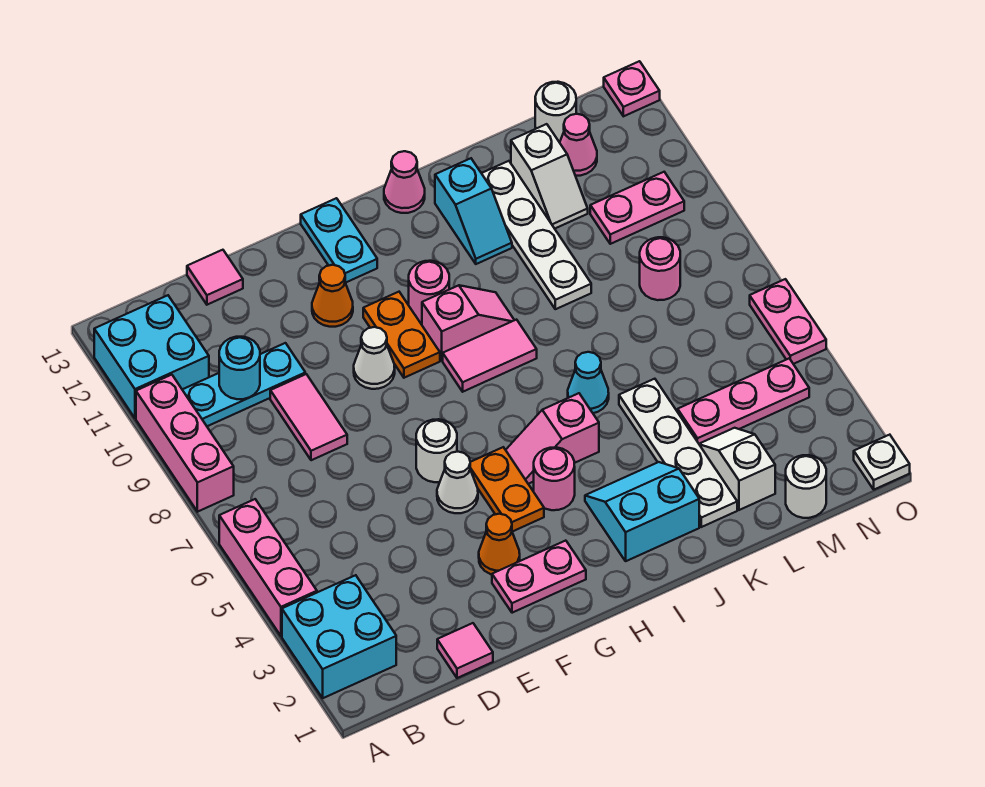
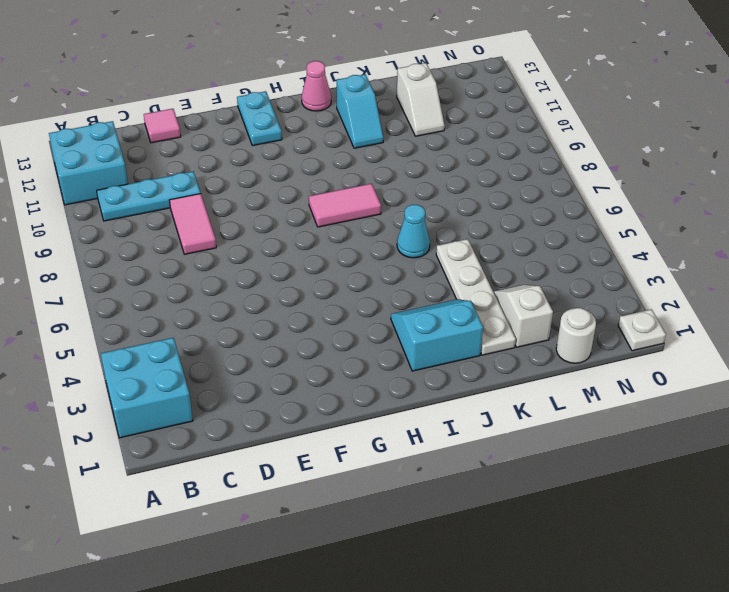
none -> pink brick A4:A6 level 1
none -> pink brick A8:A10 level 1
none -> pink tile D1 level 1
none -> pink plate F2:G2 level 1

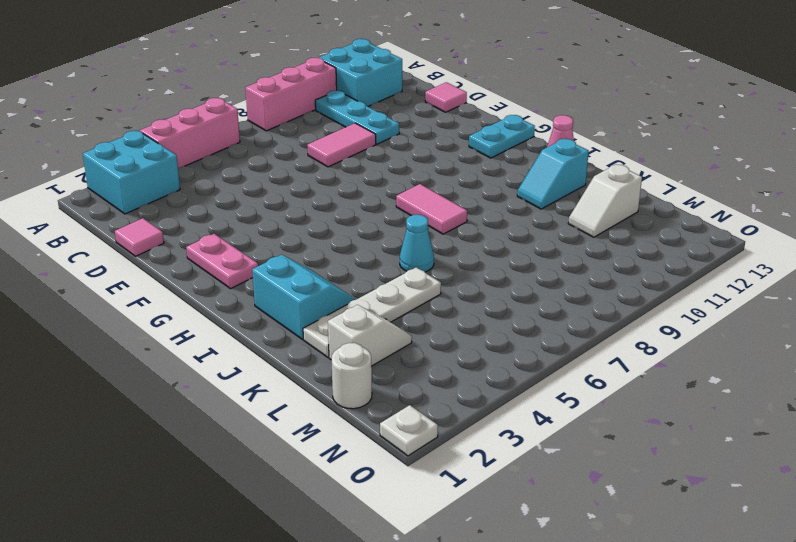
none -> orange cone F3 level 1
none -> white cone F5 level 1
none -> white round brick F6 level 1
none -> white cone F9 level 1

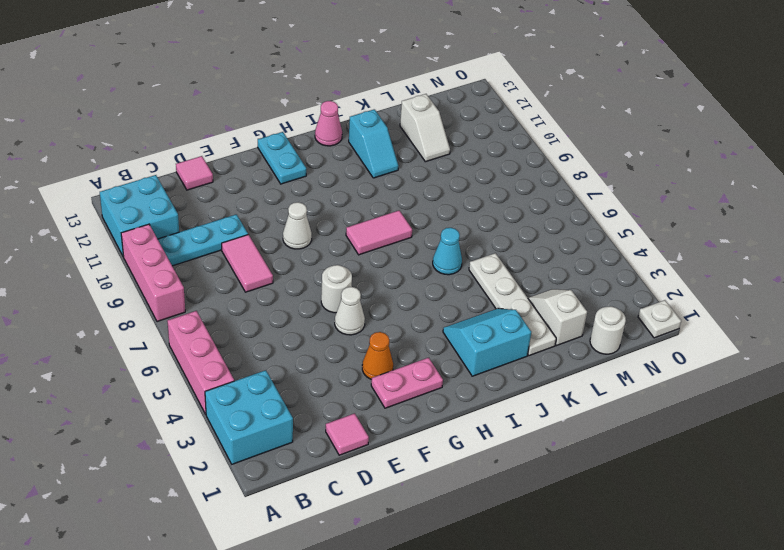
none -> orange cone F11 level 1
none -> orange plate G4:G5 level 1
none -> orange plate G9:G10 level 1
none -> pink round brick H4 level 1

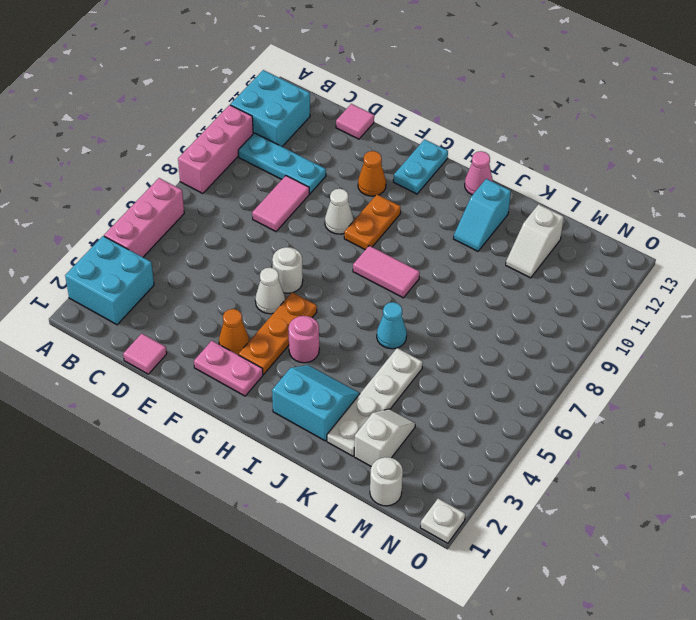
orange plate G3:G5 level 1 -> orange plate G4:G5 level 1
none -> pink slope H5:I5 level 1 top I
none -> pink slope H9:I9 level 1 top H
none -> pink round brick H10 level 1
none -> white plate K9:K12 level 1

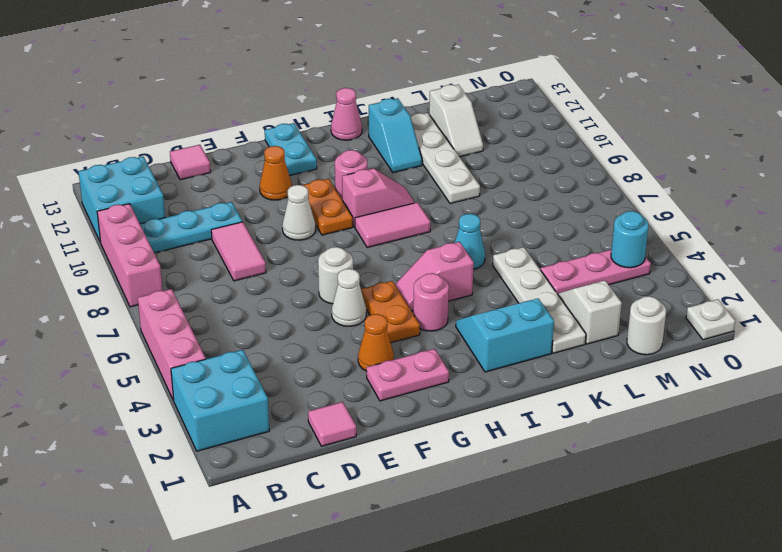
cyan round brick N4 level 2 -> cyan round brick C10 level 2
none -> pink round brick M8 level 1
none -> pink plate M10:N10 level 1
none -> pink cone M12 level 1
none -> white round brick M13 level 1

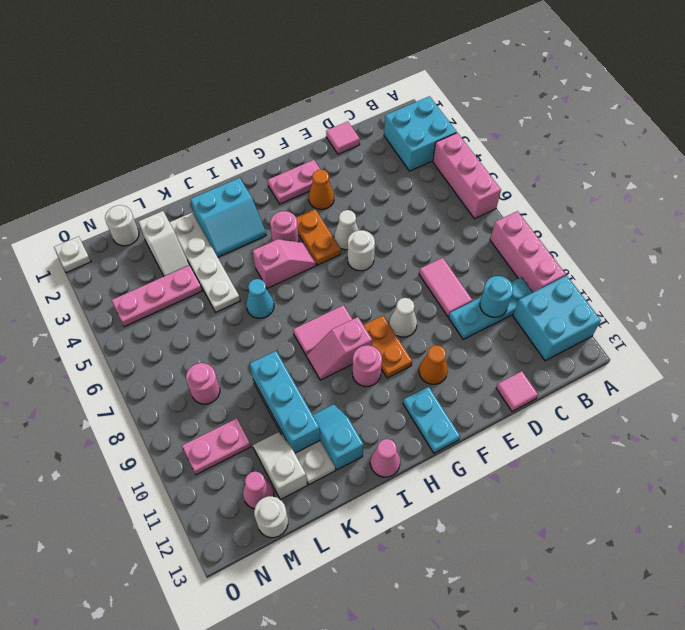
cyan brick K9:K11 level 2 -> none
none -> pink plate O5:O6 level 1
none -> pink plate O13 level 1

